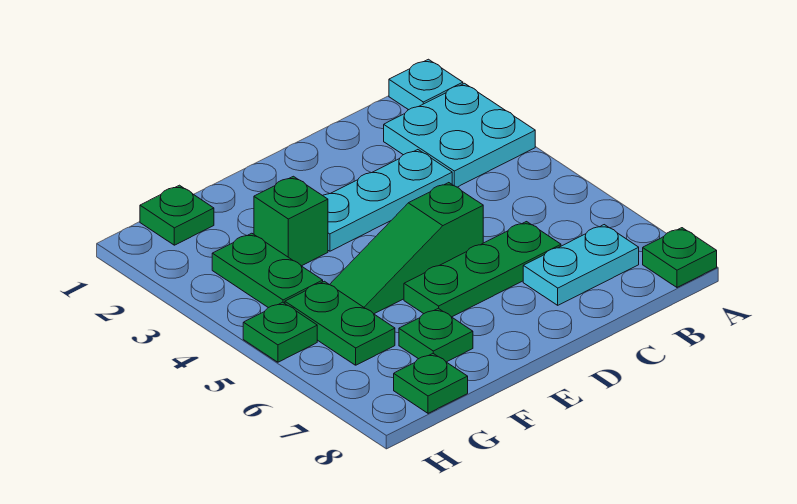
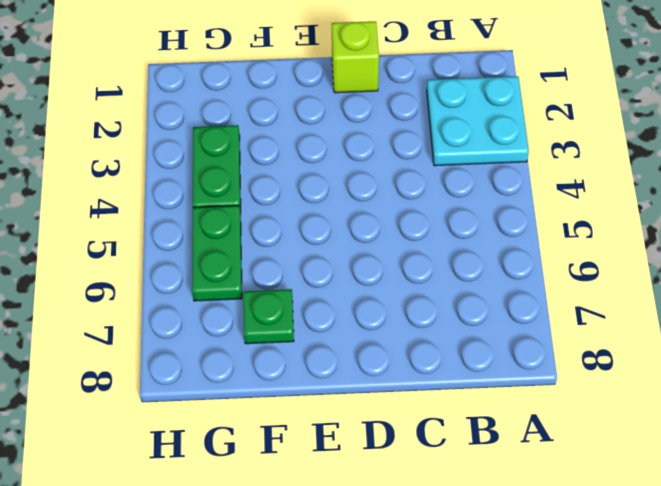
lime brick D1 level 1 -> none
none -> cyan plate A1 level 1
none -> green plate A8 level 1
none -> cyan plate B7:C7 level 1

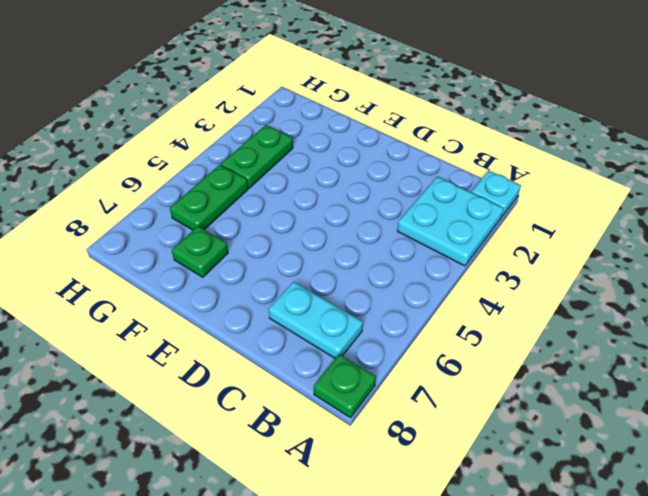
none -> cyan plate C3:E3 level 1
none -> green plate C6:E6 level 1
none -> green slope D5:F5 level 1 top D

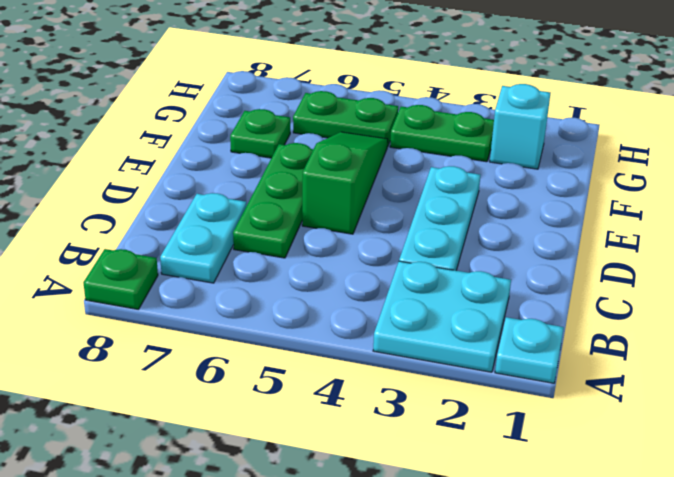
cyan brick G2 level 1 -> none
none -> green brick F3 level 1
none -> green plate G1 level 1
none -> green plate G8 level 1

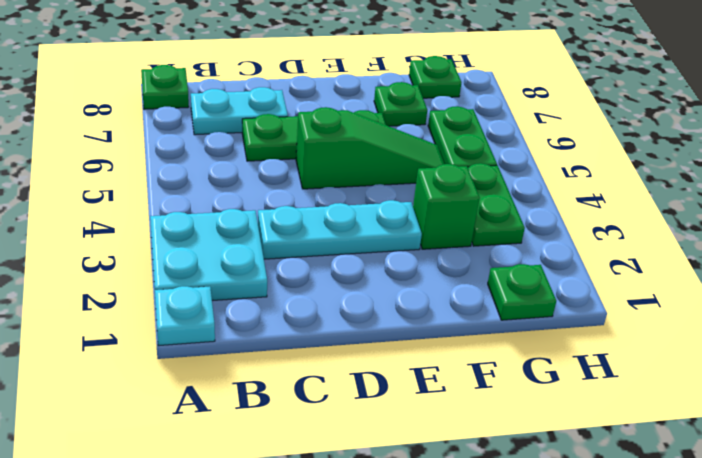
none -> green plate H5 level 1

